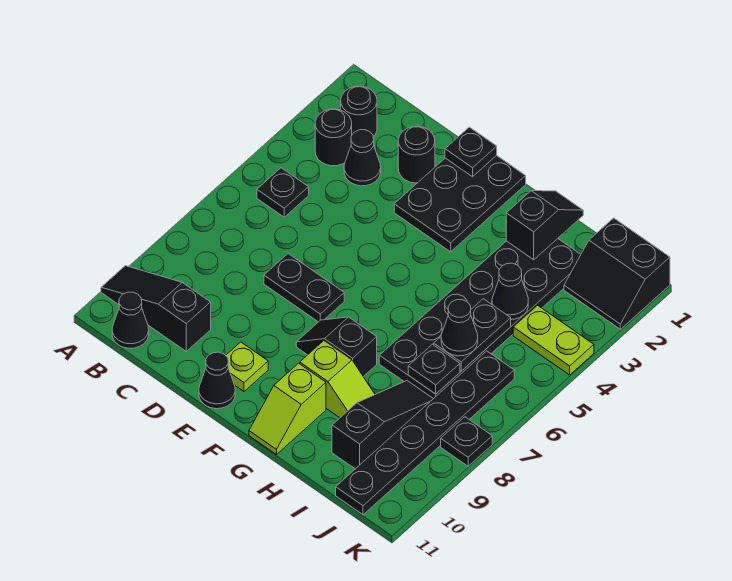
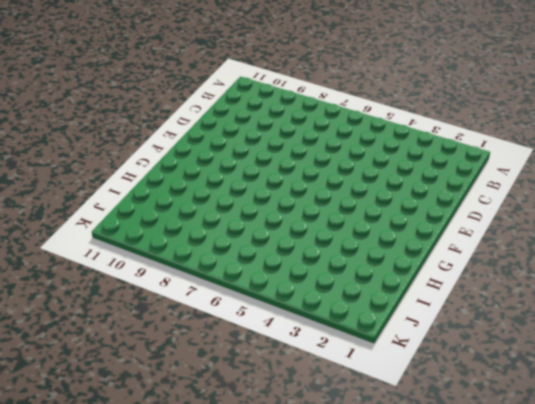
none -> black slope A10:C10 level 1 top C
none -> black round brick B2 level 1
none -> black round brick B3 level 1

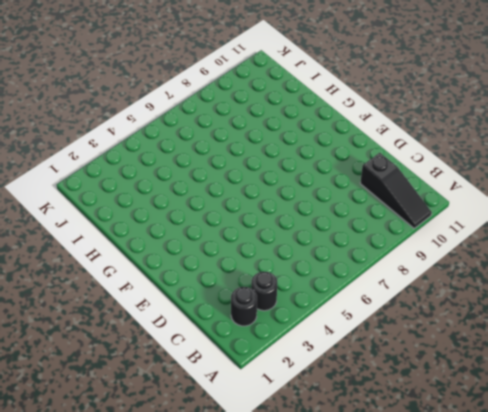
none -> black plate B5 level 1
none -> black cone B11 level 1
none -> black cone C3 level 1

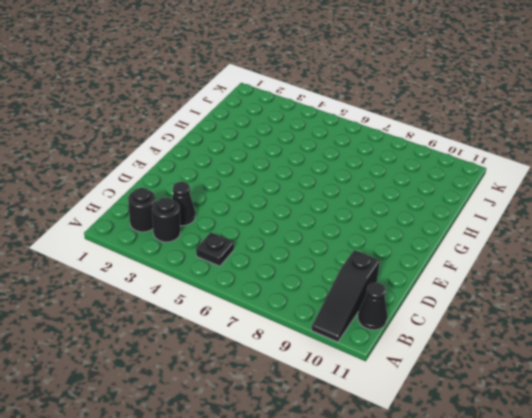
none -> black round brick D2 level 1
none -> black plate D7:E7 level 1
none -> black plate E1:F3 level 1

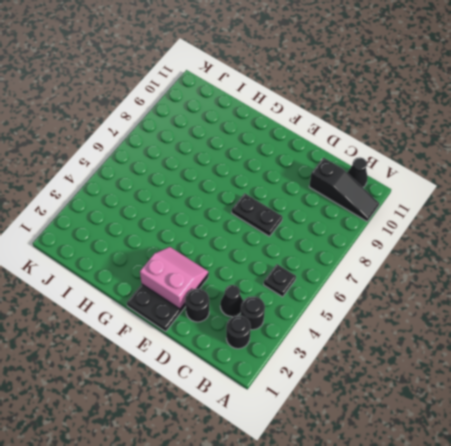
pink slope E2:F3 level 2 top 2 -> none
none -> lime plate E10 level 1
none -> black cone E11 level 1
none -> black slope F8:G8 level 1 top G

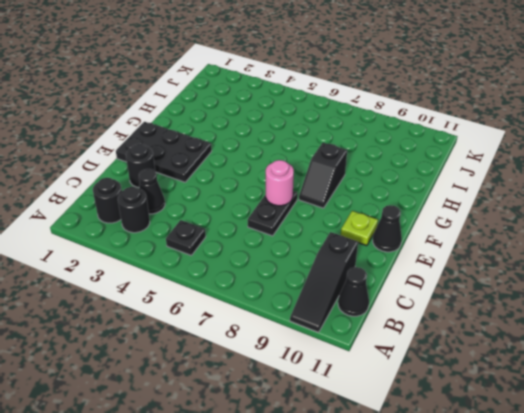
pink round brick E7 level 2 -> none
none -> lime slope G9:H9 level 1 top G
none -> lime slope G10:G11 level 1 top 10
none -> black plate H2:I7 level 1

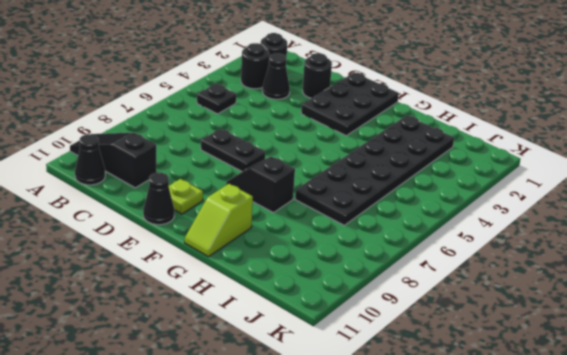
none -> lime slope G9:H9 level 1 top G
none -> black slope I8:I10 level 1 top 10
none -> black slope J1:K2 level 1 top 1

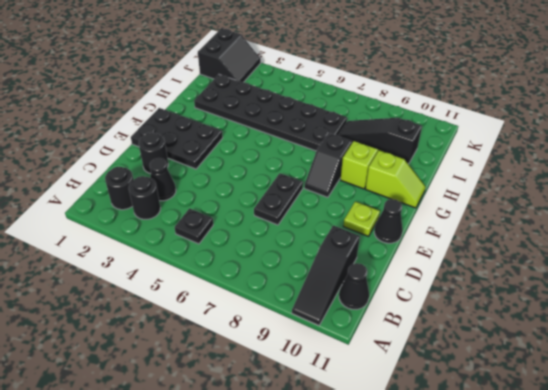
none -> lime plate J4:K4 level 1
none -> black plate J6:J11 level 1
none -> black plate K8 level 1

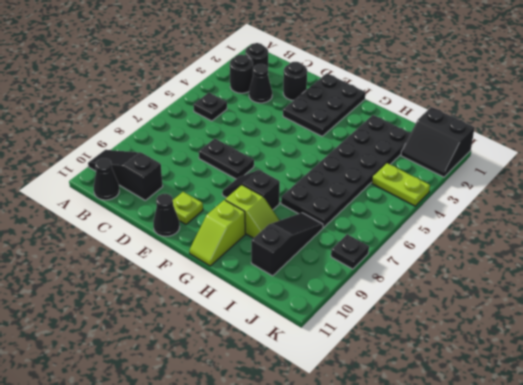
none -> black plate J6:J11 level 1
none -> black plate E1 level 2
none -> black slope H1:H2 level 2 top 2

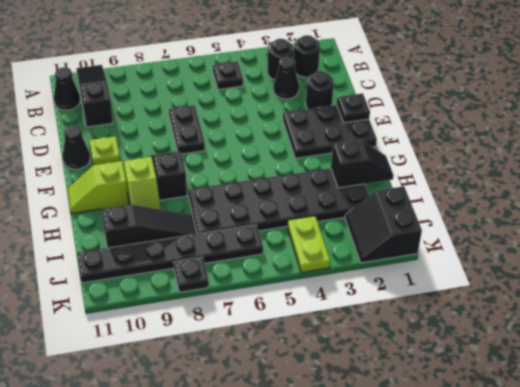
none -> black cone I4 level 2
none -> black plate I5:I6 level 2
none -> black plate I7 level 2

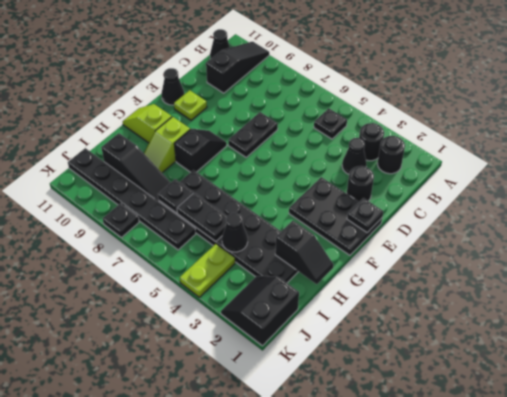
none -> black cone I6 level 3

